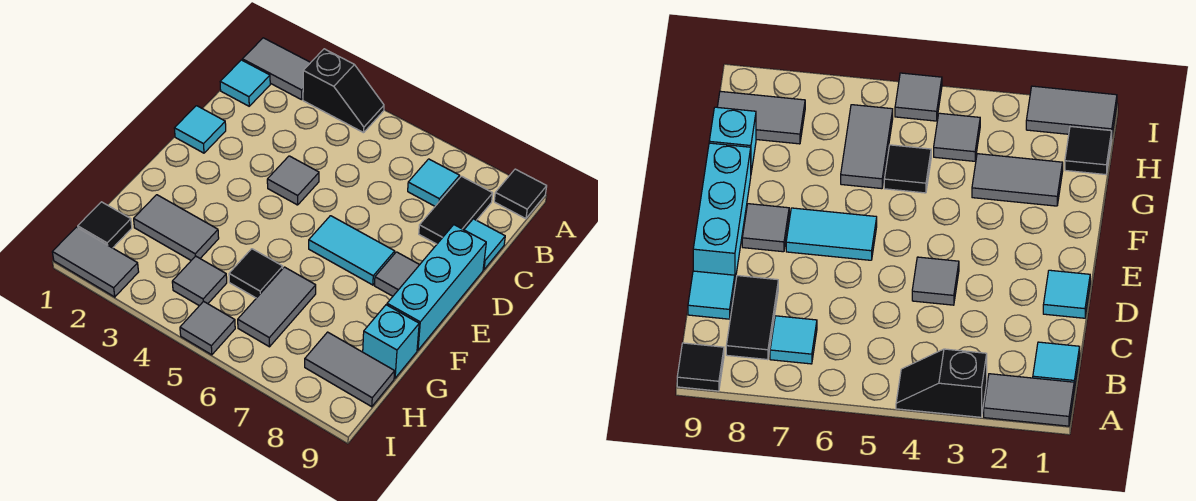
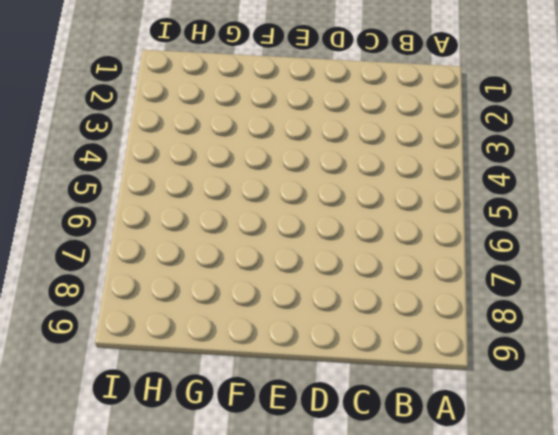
none -> grey tile A1:A2 level 1
none -> black slope A3:A4 level 1 top 3
none -> black tile A9 level 1

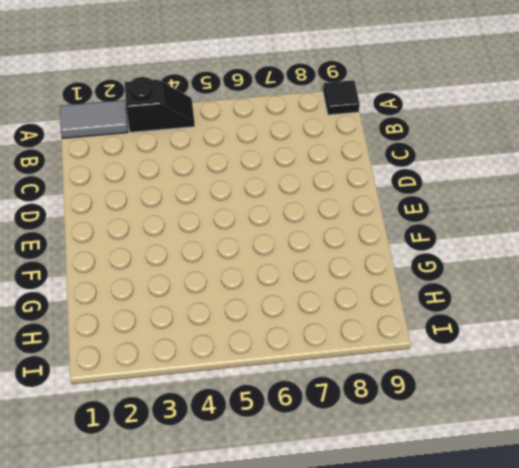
none -> cyan tile B1 level 1
none -> cyan tile B7 level 1
none -> black tile B8:C8 level 1

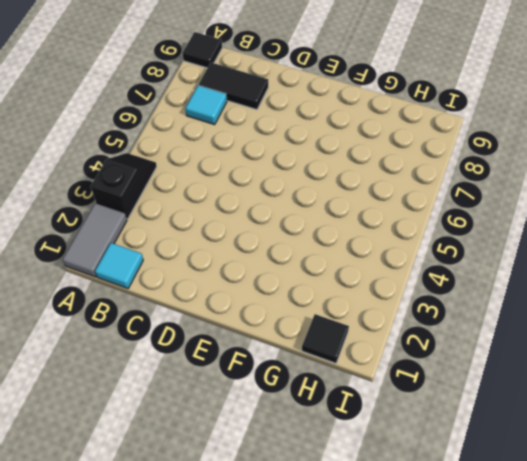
none -> cyan tile C9 level 1
none -> cyan tile D1 level 1
none -> grey tile D4 level 1

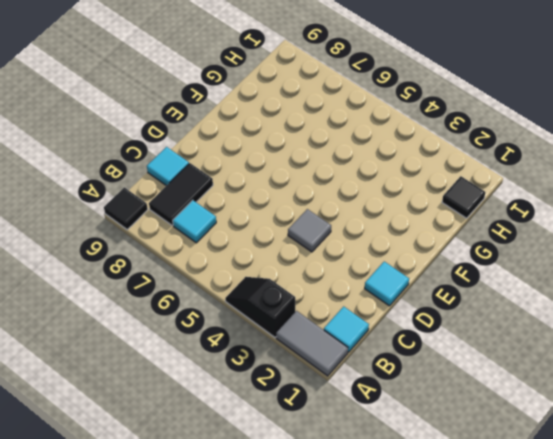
none -> cyan brick D9:F9 level 1
none -> cyan tile E6:E7 level 1
none -> grey tile E8 level 1

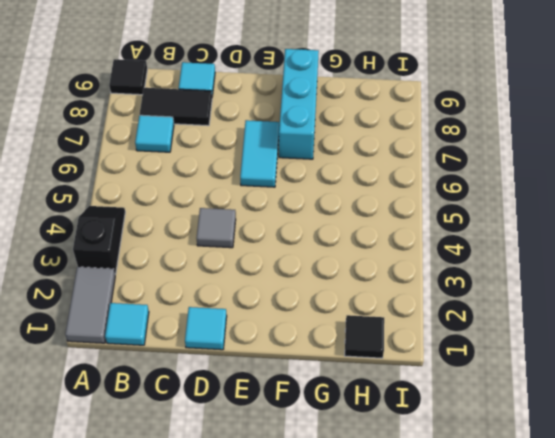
cyan brick F7:F9 level 1 -> cyan brick D9:F9 level 1
none -> grey tile E8 level 1
none -> grey tile G2:G3 level 1
none -> black tile G5 level 1

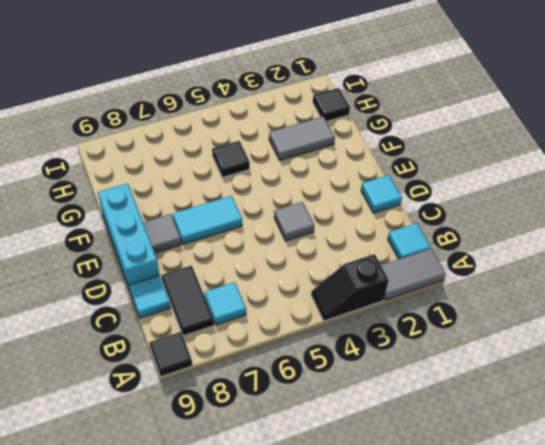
none -> grey tile G6:H6 level 1
none -> cyan brick G9 level 1
none -> grey tile H4 level 1

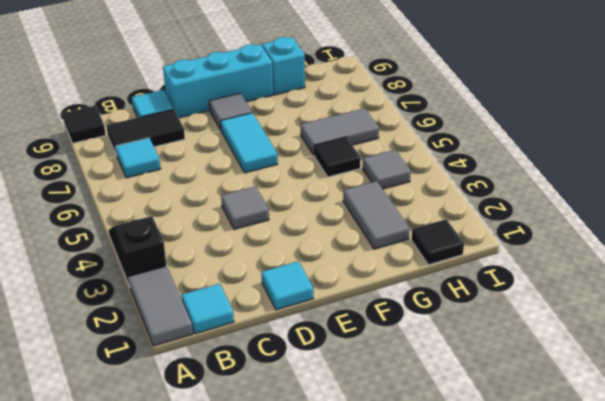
none -> grey tile H8:H9 level 1
none -> grey tile I1:I2 level 1
none -> grey tile I5 level 1

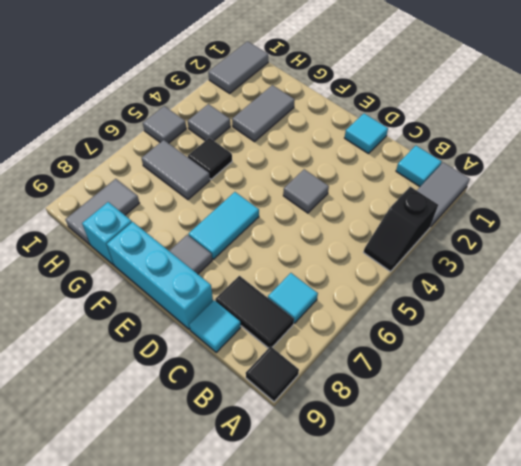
none -> black tile H1 level 1

